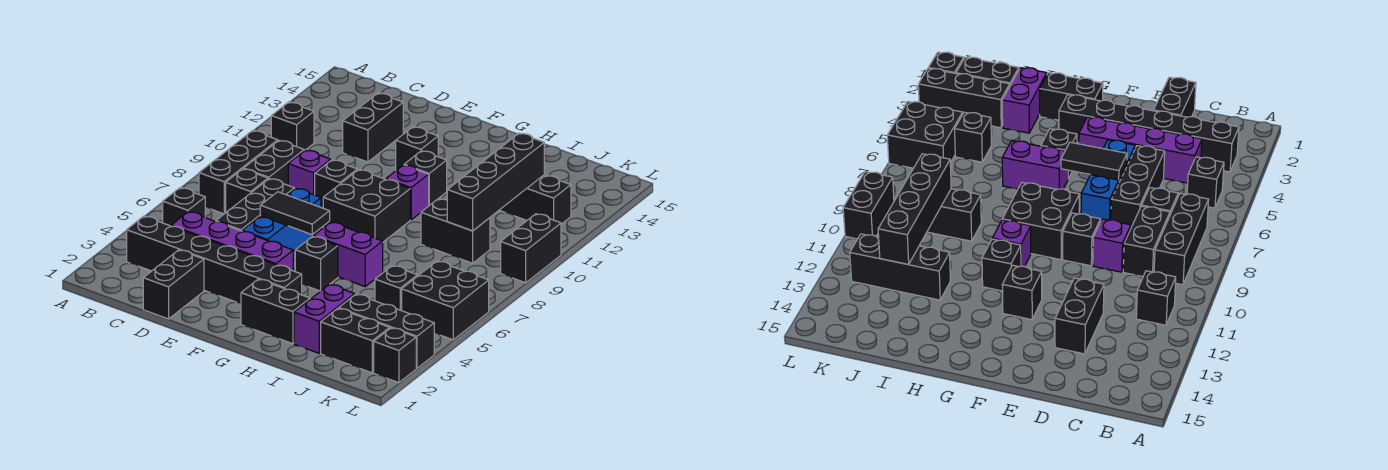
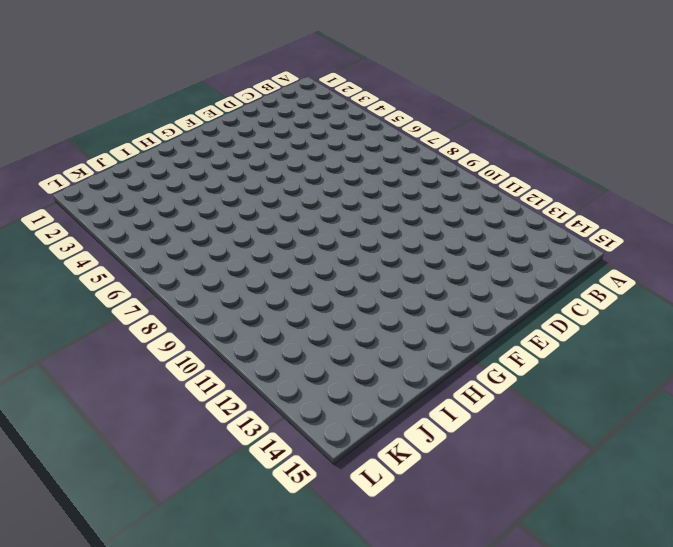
none -> black brick B3:G3 level 1
none -> black brick B5 level 1
none -> black brick B7:B9 level 1
none -> black brick B11 level 1

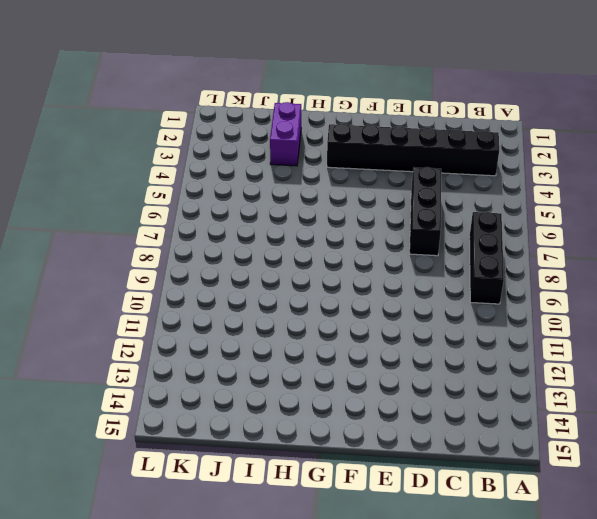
none -> black brick B5 level 1
none -> black brick B11 level 1
none -> purple brick C4:F4 level 1
none -> black brick C7 level 1

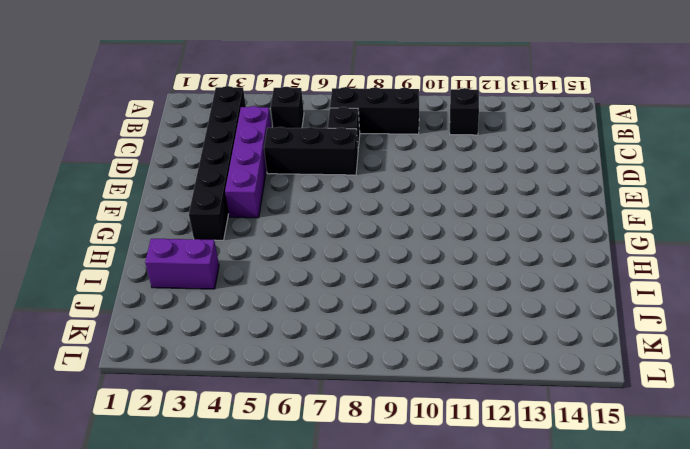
none -> black brick C8:C9 level 1
none -> black brick D1:D2 level 1
none -> purple brick D9 level 1
none -> black brick D12:D13 level 1

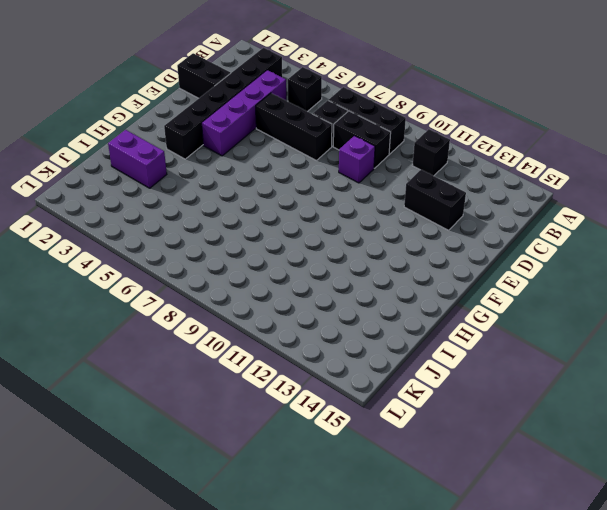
none -> blue brick E5:E7 level 1
none -> black brick E9 level 1
none -> black brick F8:G9 level 1
none -> black brick F12 level 1

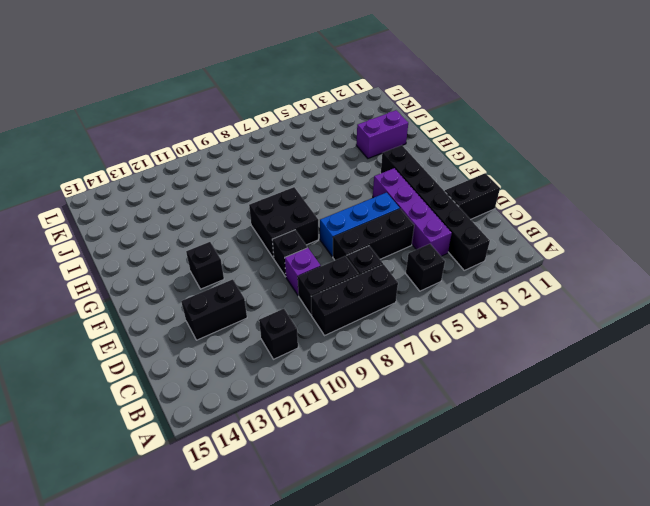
none -> black brick G2:H2 level 1
none -> black brick G5 level 1
none -> purple brick G6:H6 level 1
none -> purple brick G10 level 1

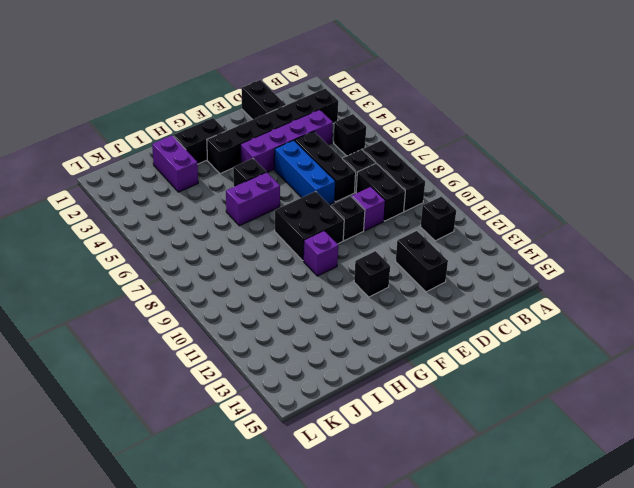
none -> black brick G11 level 1
none -> black brick I9:J9 level 1
none -> black brick I12:K12 level 1
none -> black brick J2:K2 level 1

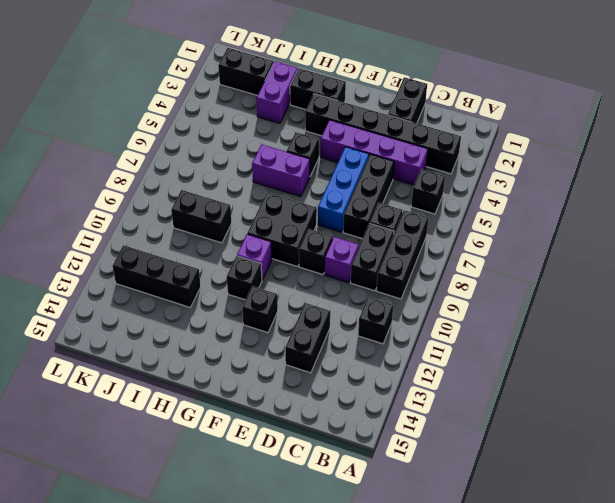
none -> black brick J3:L3 level 1
none -> black brick J5 level 1
none -> black brick K5:L6 level 1
none -> black brick L2 level 1

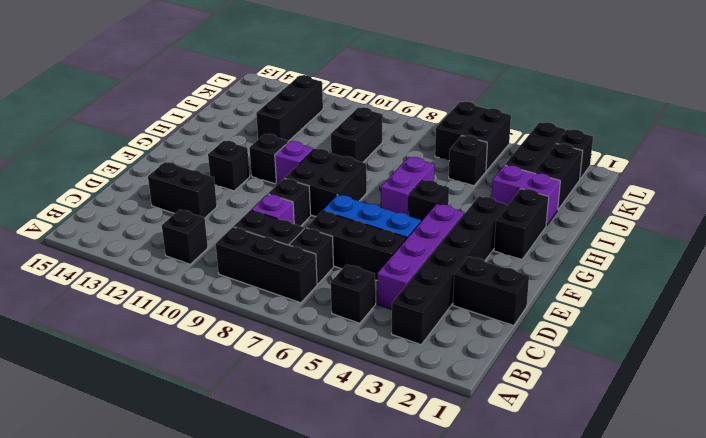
none -> black brick L9:L10 level 1
none -> black tile E6:F6 level 2
none -> black brick J9:J12 level 2

